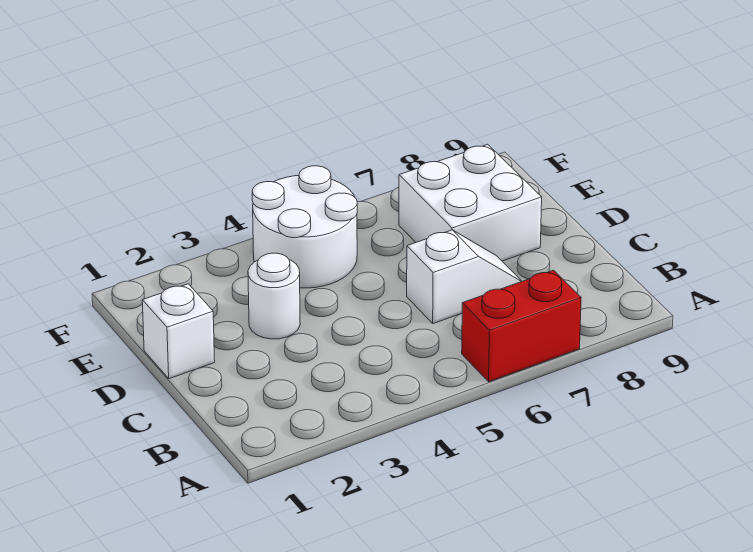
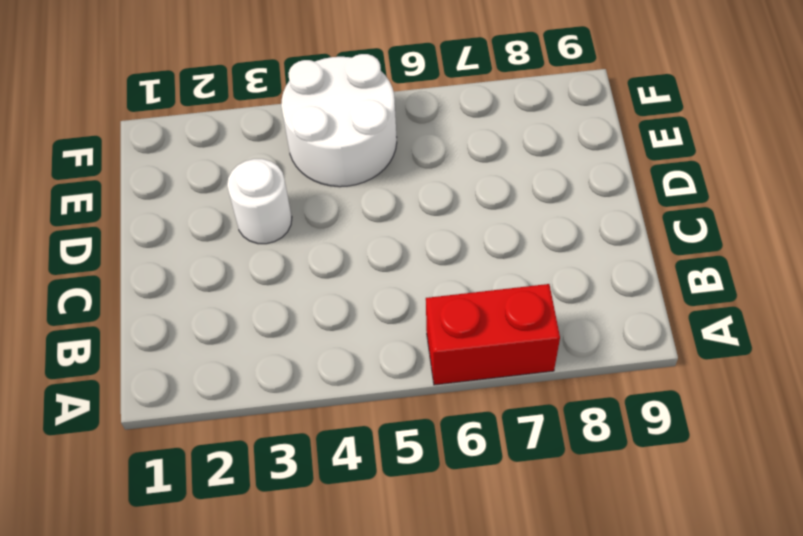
none -> white slope C6:C7 level 1 top 6
none -> white brick D1 level 1

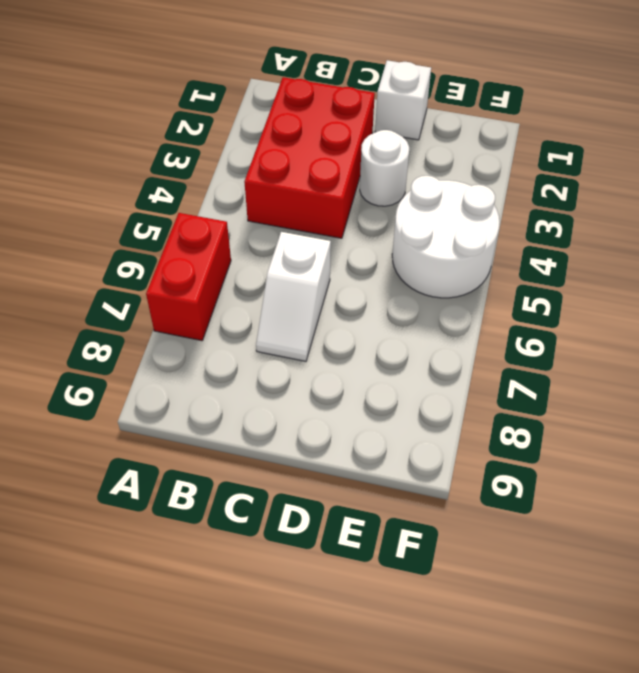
red brick B2:C4 level 1 -> none
none -> white brick D7:E8 level 1

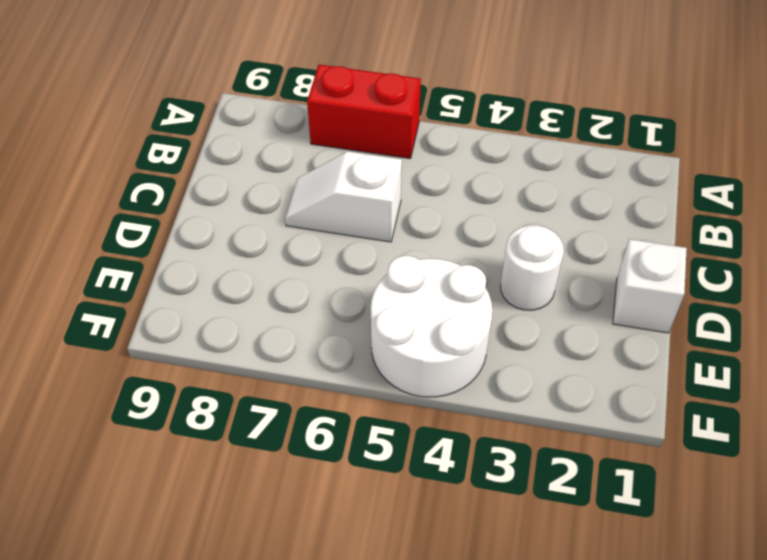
none -> white brick D7:E8 level 1

